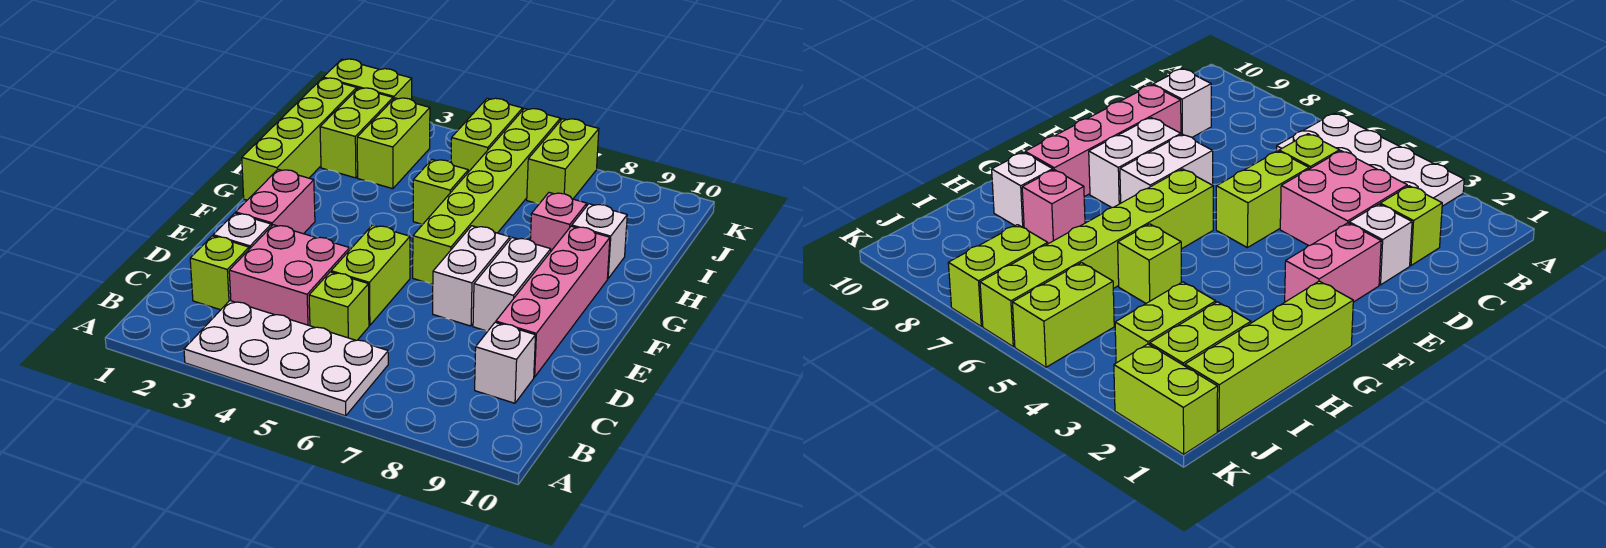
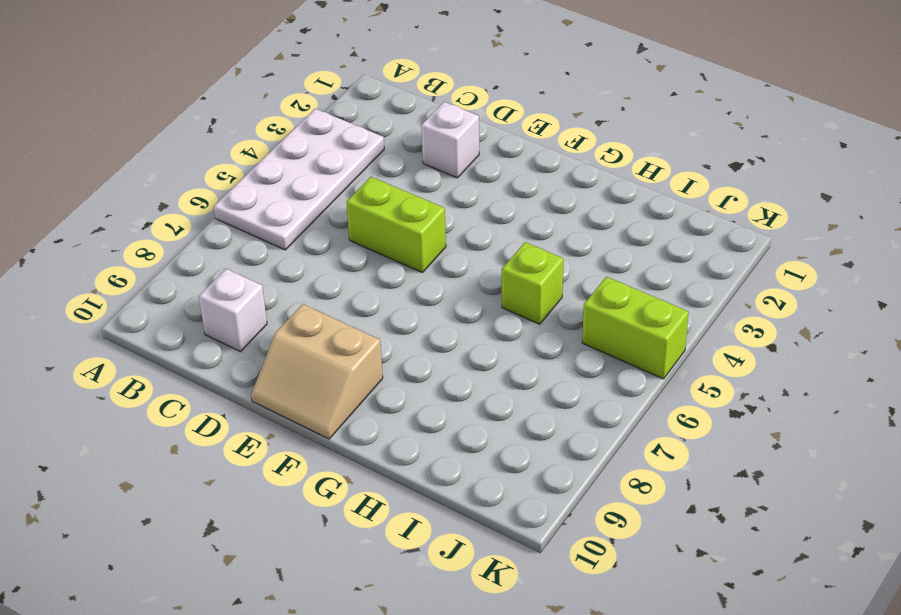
tan slope E9:F10 level 1 top 9 -> pink brick D9:G9 level 1
none -> lime brick C2 level 1
none -> pink brick C3:D4 level 1
none -> lime brick C5 level 1

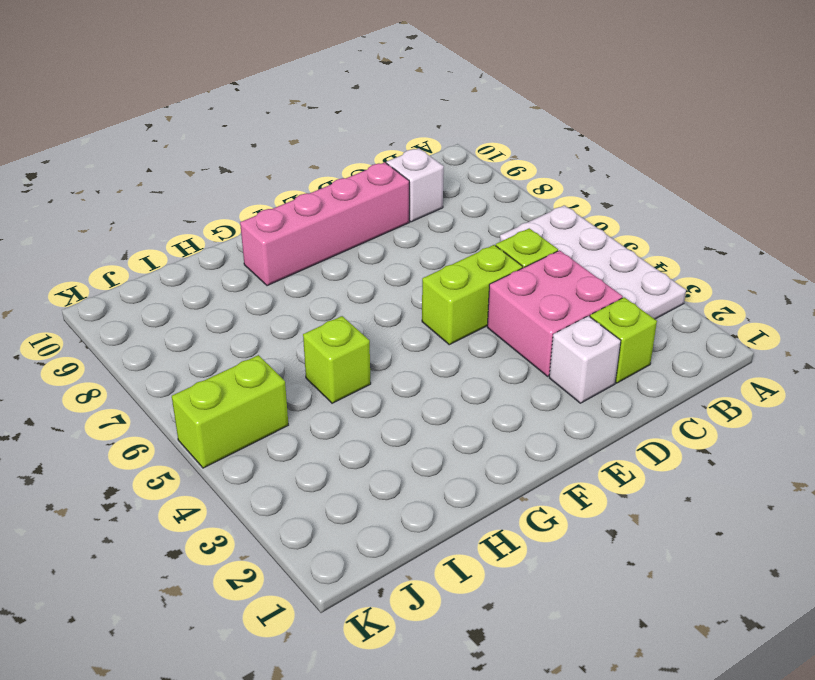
none -> pink brick E2:F2 level 1
none -> white brick E7:F7 level 1
none -> white brick E8:F8 level 1

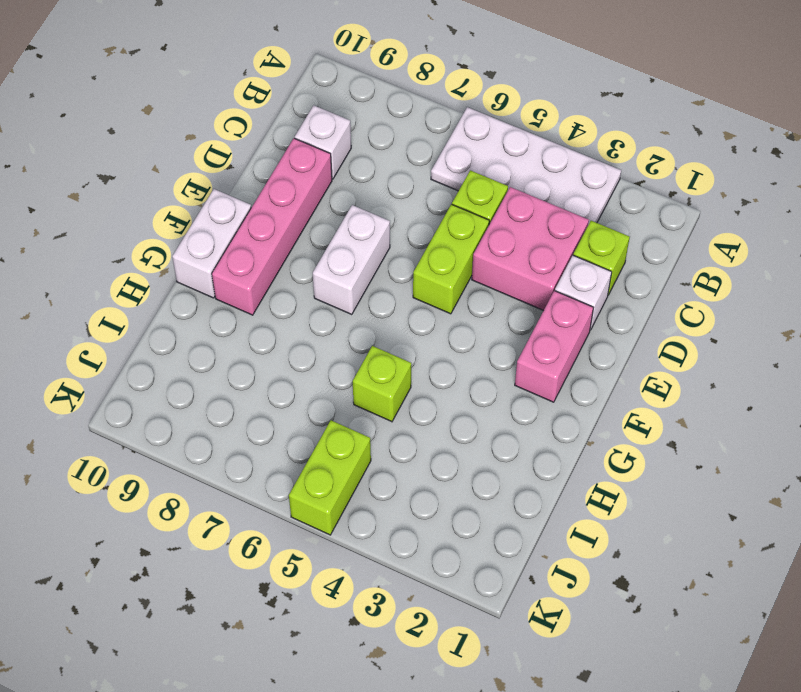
white brick F10:G10 level 1 -> white brick E8:F8 level 1
none -> lime brick F6:K6 level 1
none -> lime brick G1:J1 level 1
none -> pink brick H8 level 1

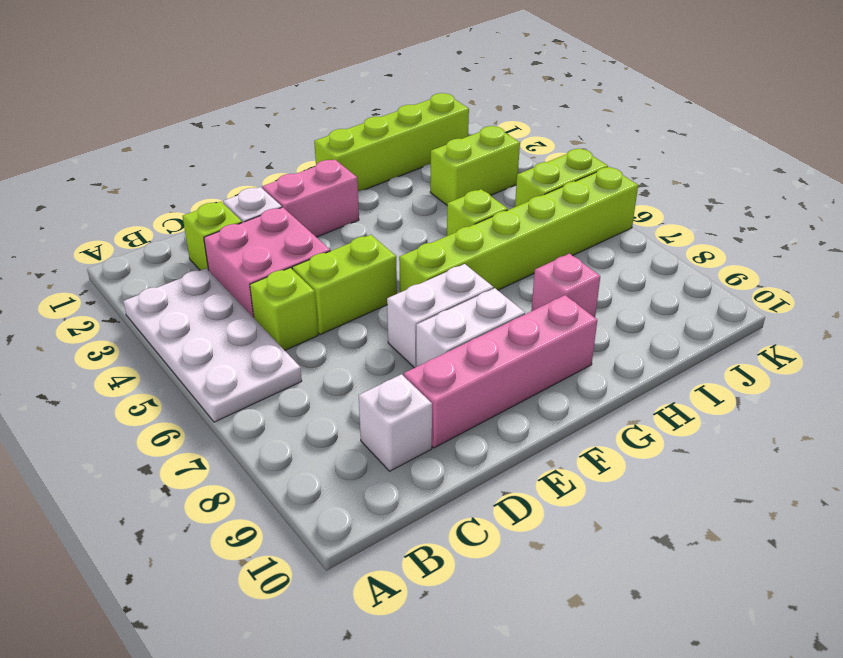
none -> white brick H9 level 1
none -> lime brick I2:J2 level 1
none -> lime brick J7:K7 level 1

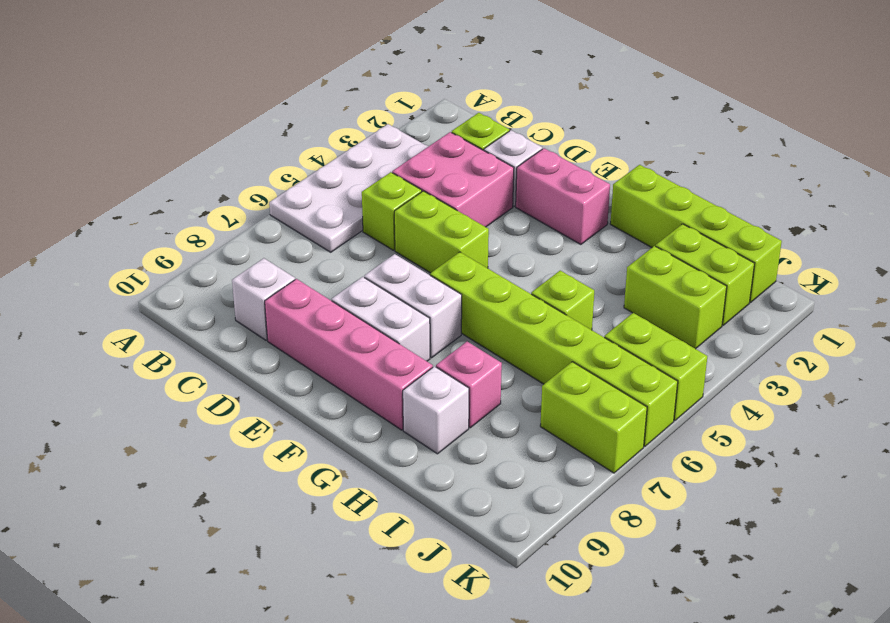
none -> lime brick K1:K2 level 1

